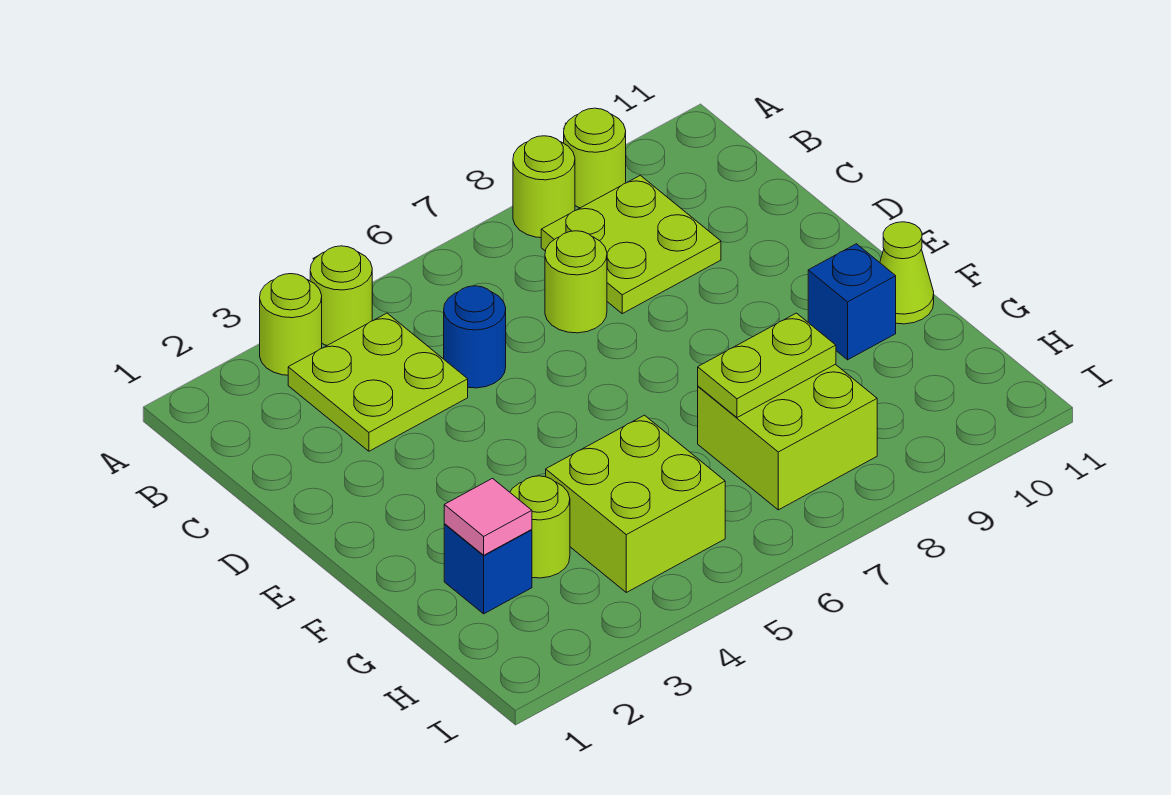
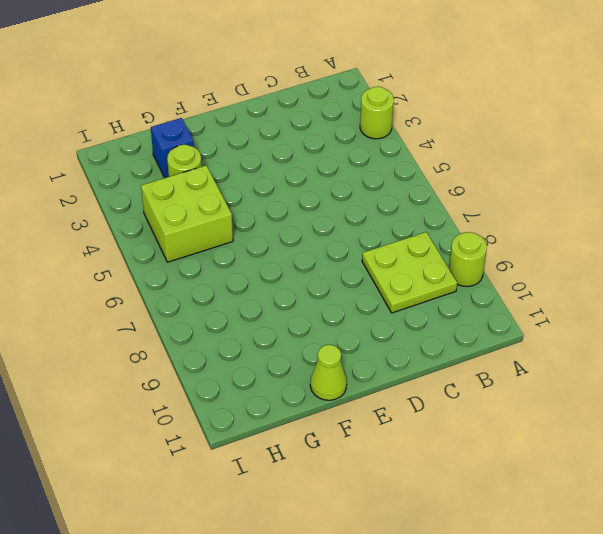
none -> lime round brick A4 level 1
none -> lime round brick A8 level 1
none -> lime plate B3:C4 level 1

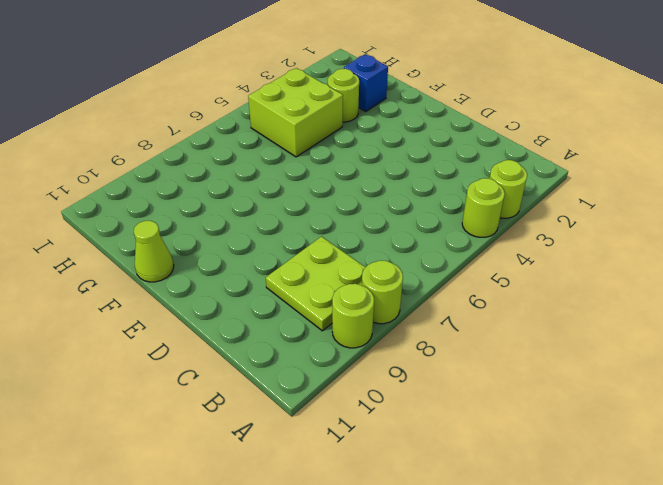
none -> lime plate B3:C4 level 1
none -> blue round brick C5 level 1
none -> lime round brick C7 level 1

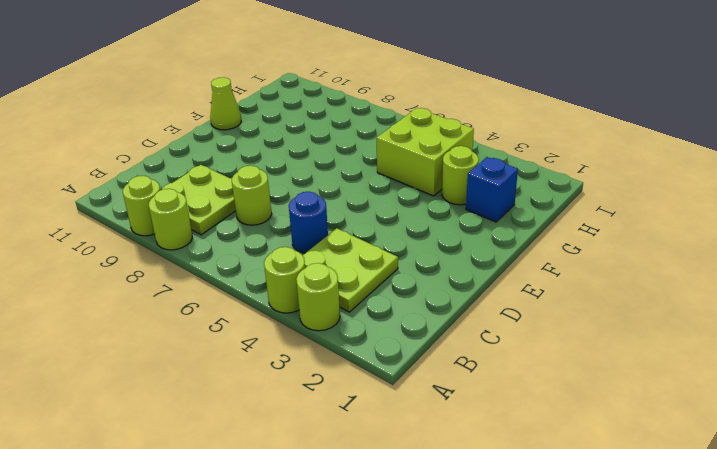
none -> blue brick F10 level 1
none -> lime brick G7:H8 level 1
none -> pink tile G2 level 2

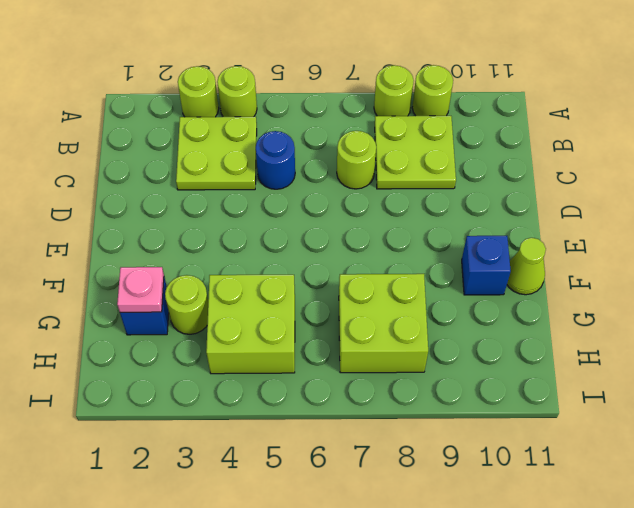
pink plate G2 level 2 -> pink tile G2 level 2
none -> lime plate G7:G8 level 2

